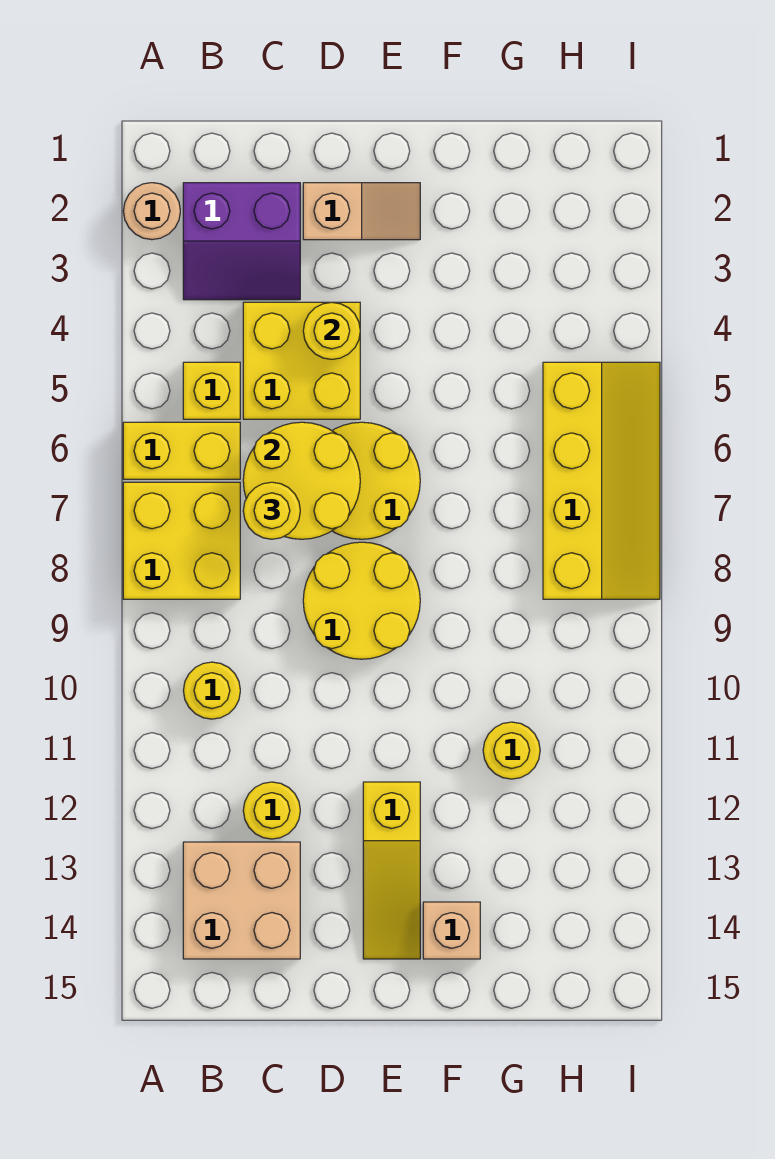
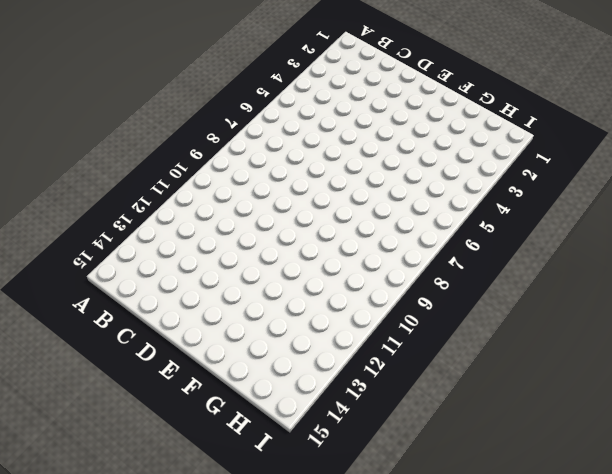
none -> tan round brick A2 level 1
none -> yellow brick A6:B6 level 1
none -> yellow brick A7:B8 level 1

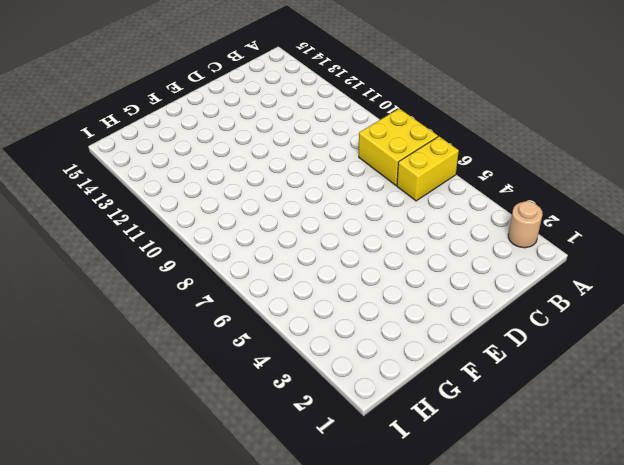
none -> purple slope B2:C3 level 1 top 2
none -> yellow brick B5 level 1
none -> yellow round brick B10 level 1

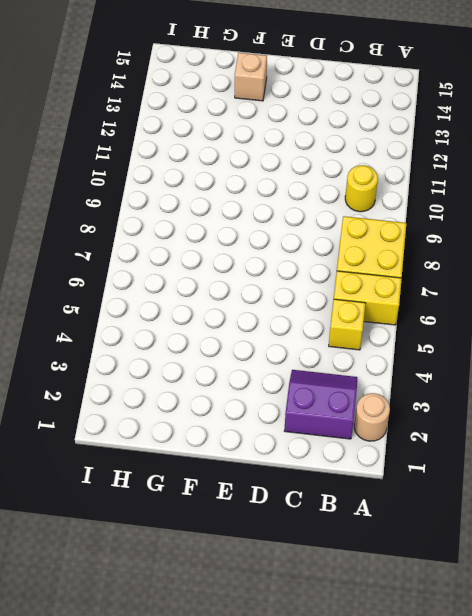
none -> tan brick B13:C14 level 1
none -> yellow brick C4:D5 level 1
none -> yellow round brick C12 level 1

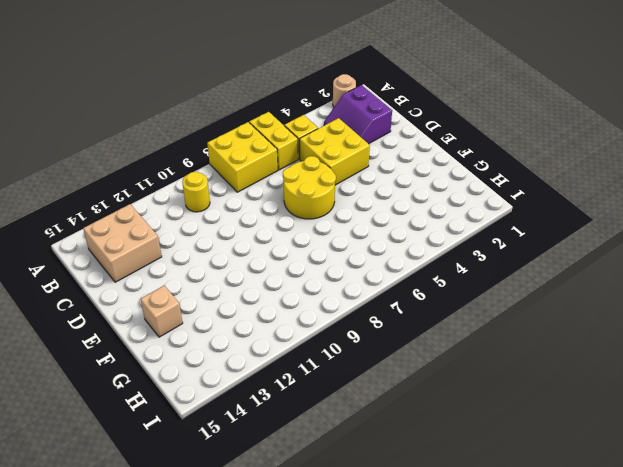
none -> yellow round brick C12 level 1
none -> tan slope D2:E2 level 1 top D
none -> yellow round brick D8:E9 level 1

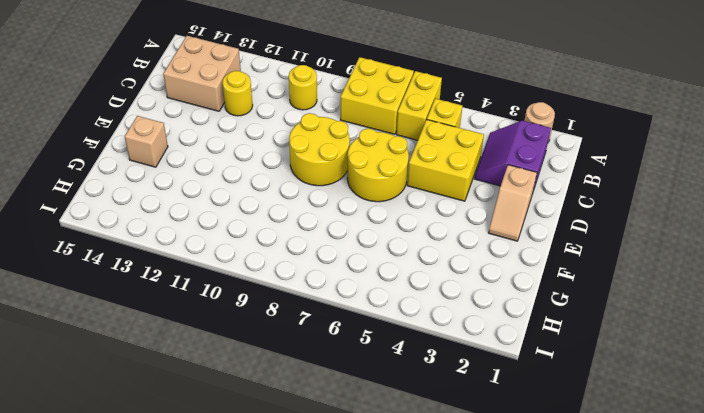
none -> yellow slope E12:E14 level 1 top 12
none -> yellow round brick G11 level 1
none -> yellow slope H5:I8 level 1 top H

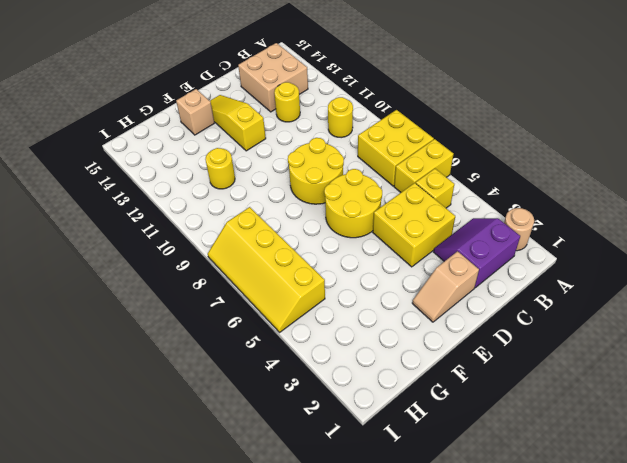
none -> yellow round brick C6:D7 level 2
none -> yellow round brick D4 level 2
none -> yellow round brick C7 level 3

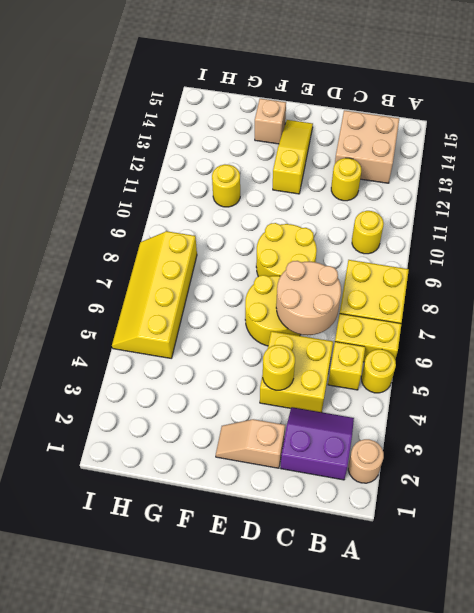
yellow round brick A5 level 1 -> yellow round brick C7 level 3
tan round brick C6:D7 level 2 -> yellow round brick C6:D7 level 2

